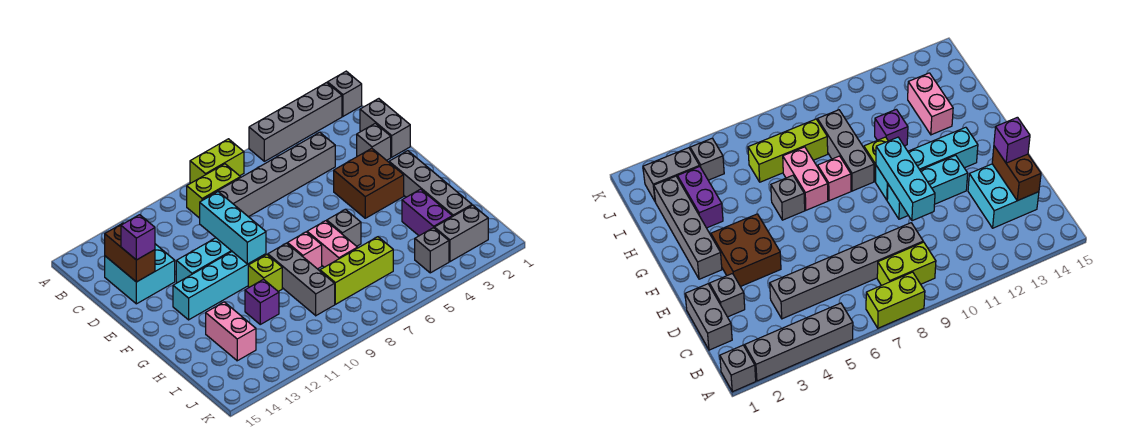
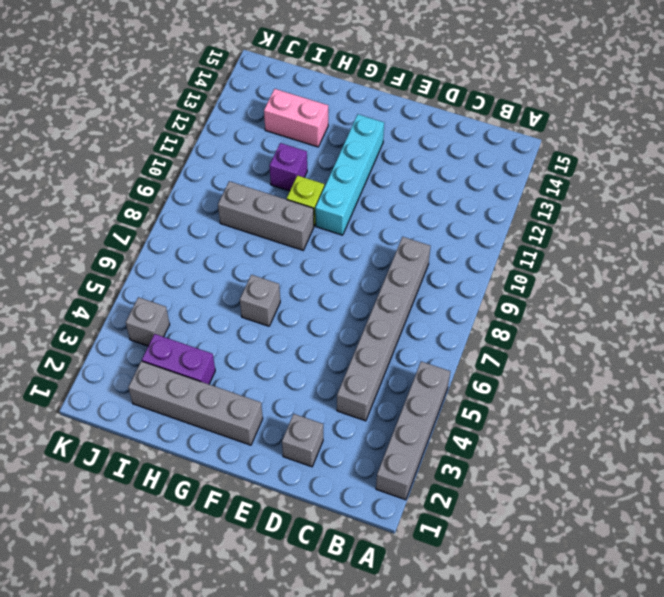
none -> grey brick A1 level 1
none -> lime brick A7:A8 level 1
none -> lime brick B8:B9 level 1

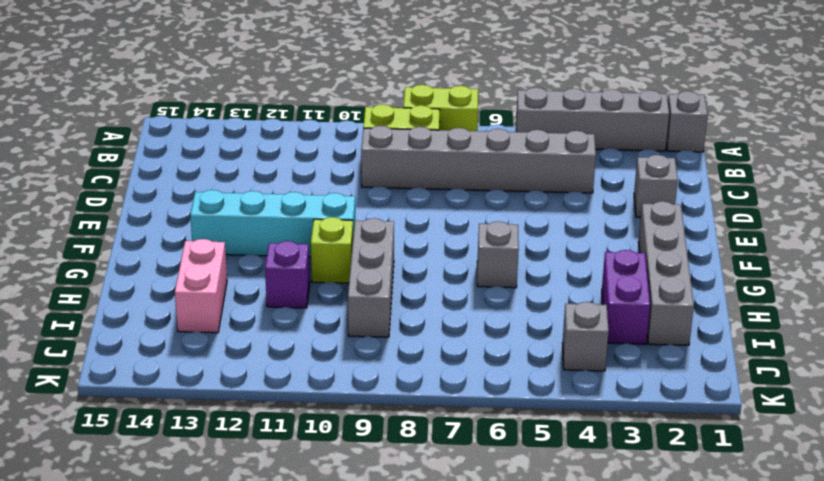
none -> grey brick C1:D1 level 1
none -> cyan brick C13:D14 level 1
none -> brown brick E3:F4 level 1

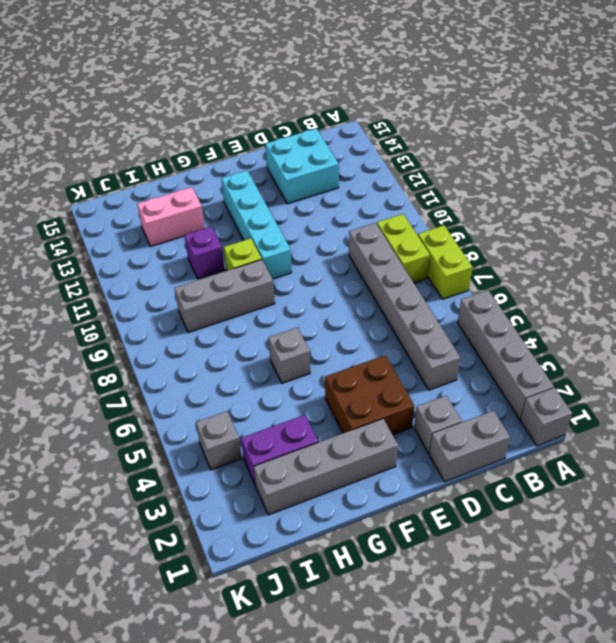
none -> cyan brick E10:E12 level 1
none -> pink brick G7:H7 level 1
none -> pink brick G8 level 1

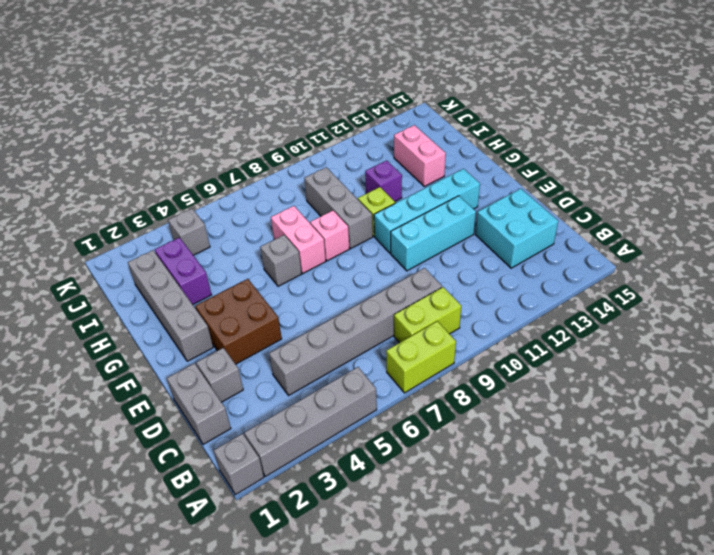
none -> lime brick I6:I8 level 1
none -> grey brick J2:J3 level 1
none -> brown brick C14:D14 level 2

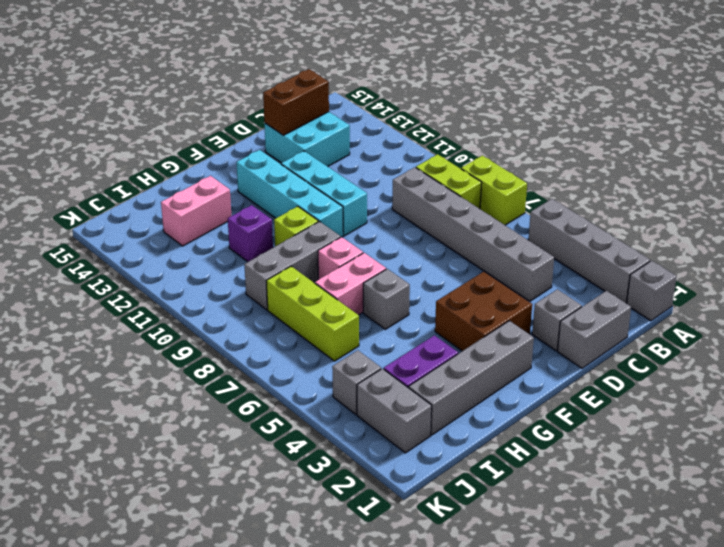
none -> cyan brick D10:F10 level 2
none -> purple brick D14 level 3

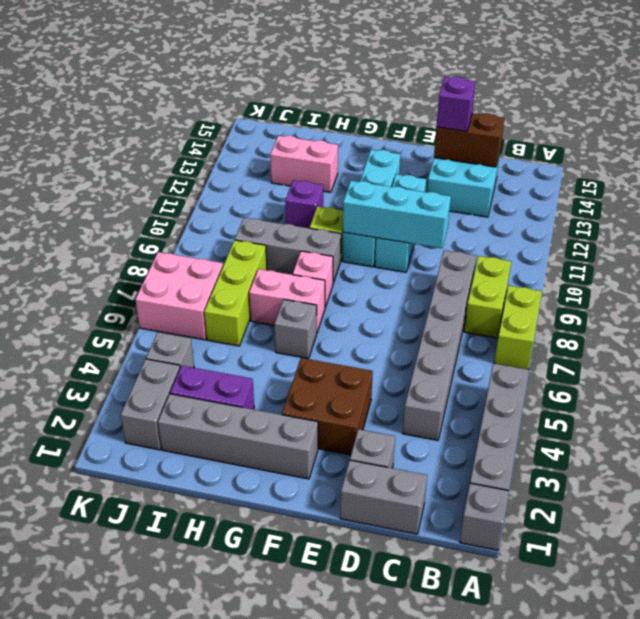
pink brick J6:K7 level 1 -> none

